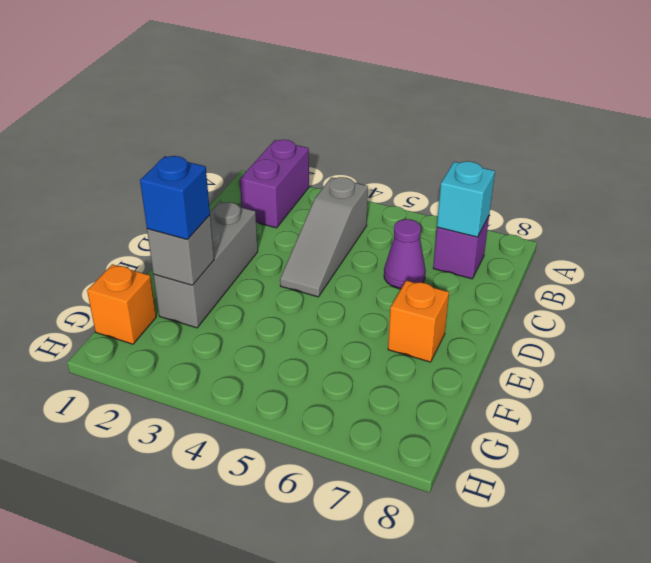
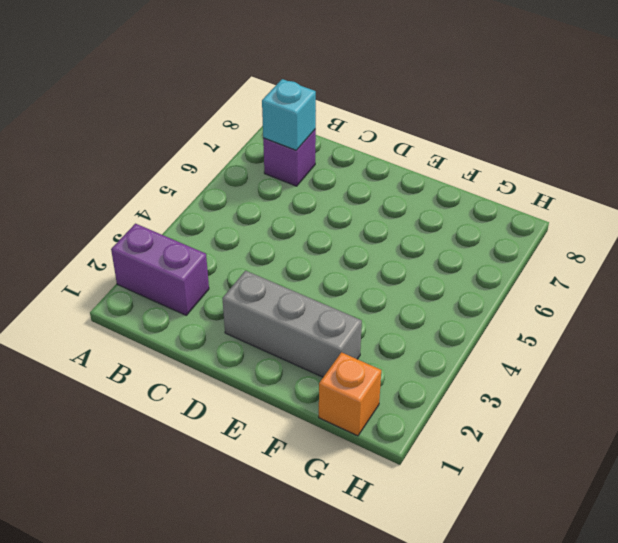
none -> grey slope B4:D4 level 1 top B
none -> purple cone C6 level 1

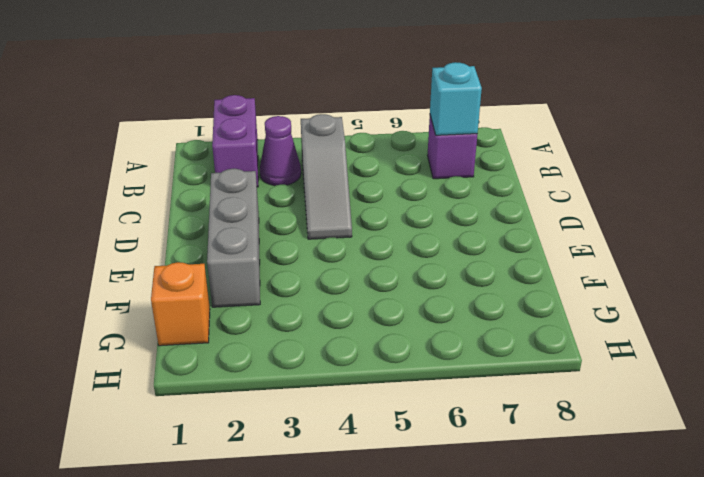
purple cone B3 level 1 -> purple cone C6 level 1
none -> orange brick E7 level 1
none -> grey brick F2 level 2

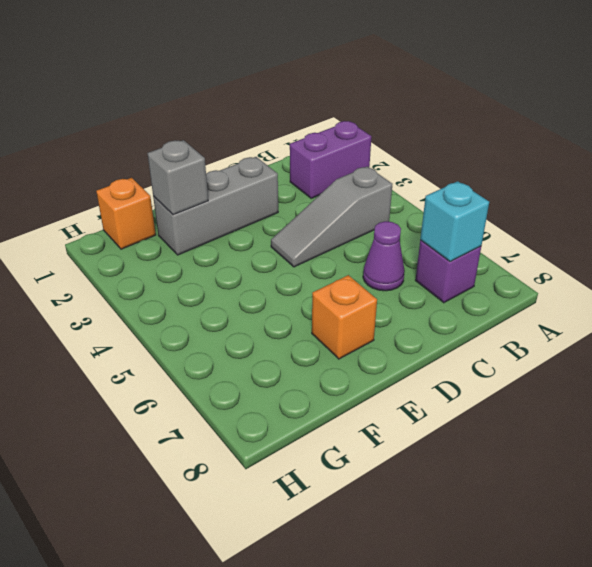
none -> blue brick F2 level 3

